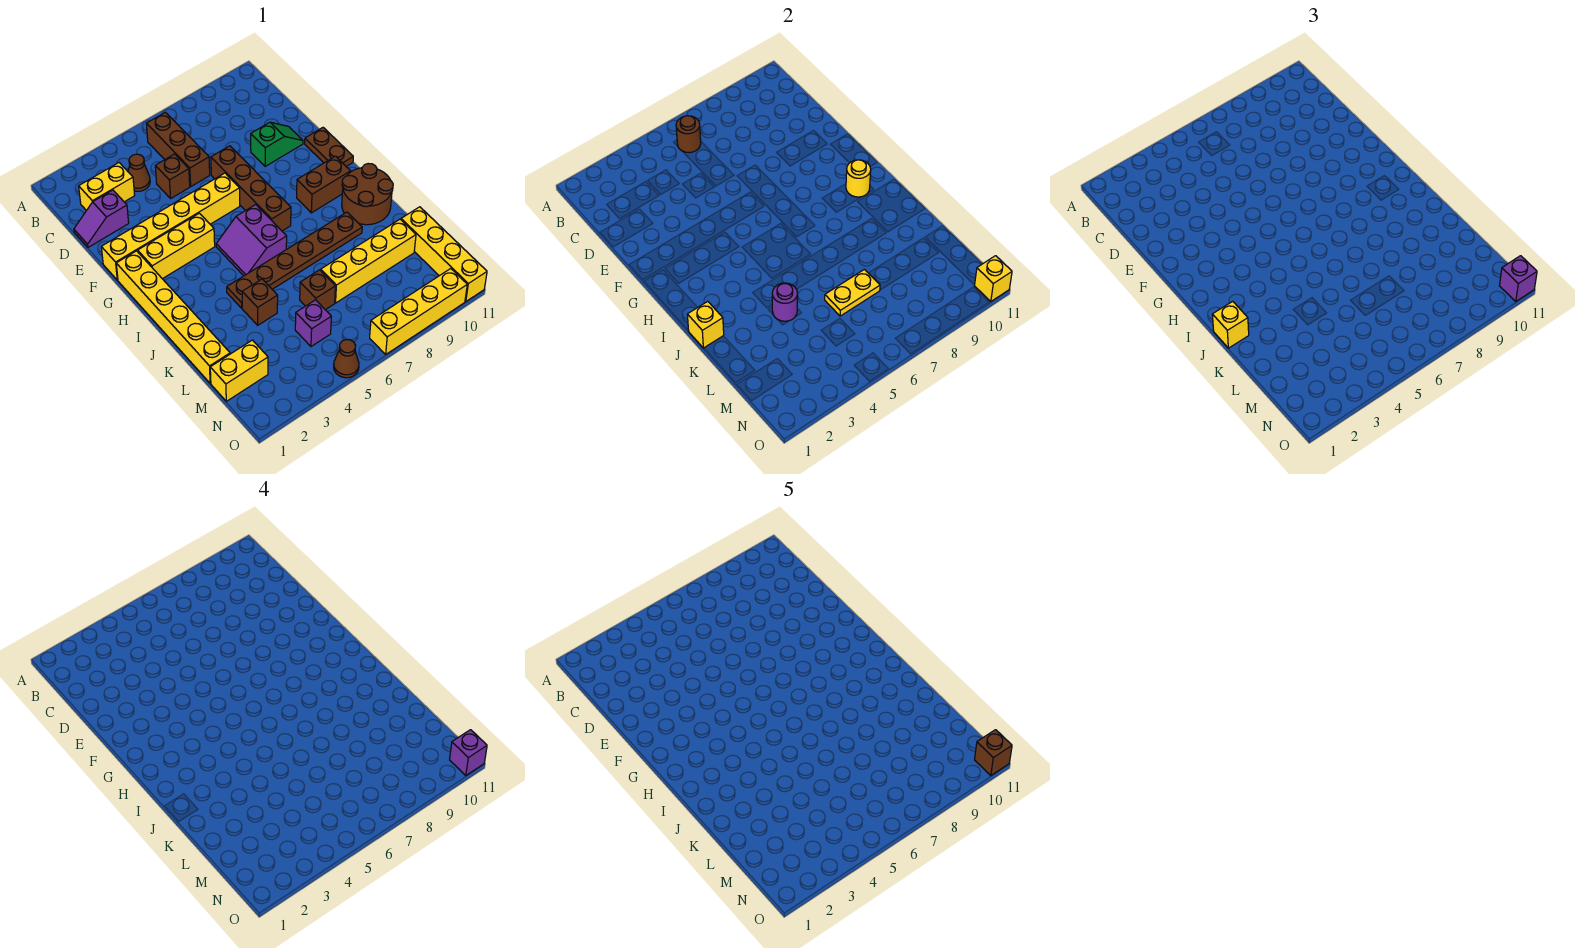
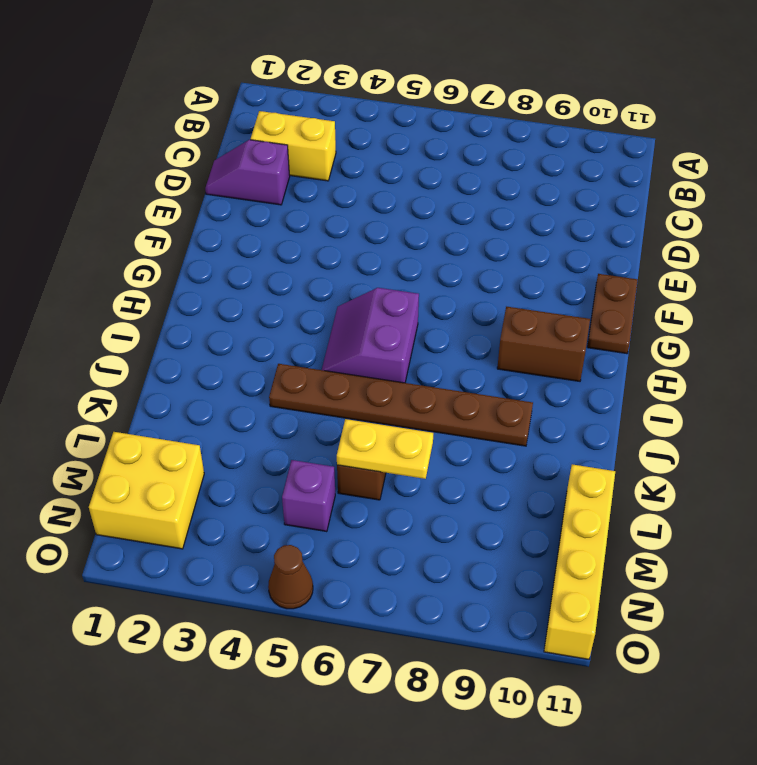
yellow brick M1:N2 level 1 -> yellow brick M1:M2 level 1
none -> brown brick B6:D6 level 1
none -> brown cone C4 level 1
none -> brown brick D5 level 1
none -> brown brick E7:H7 level 1

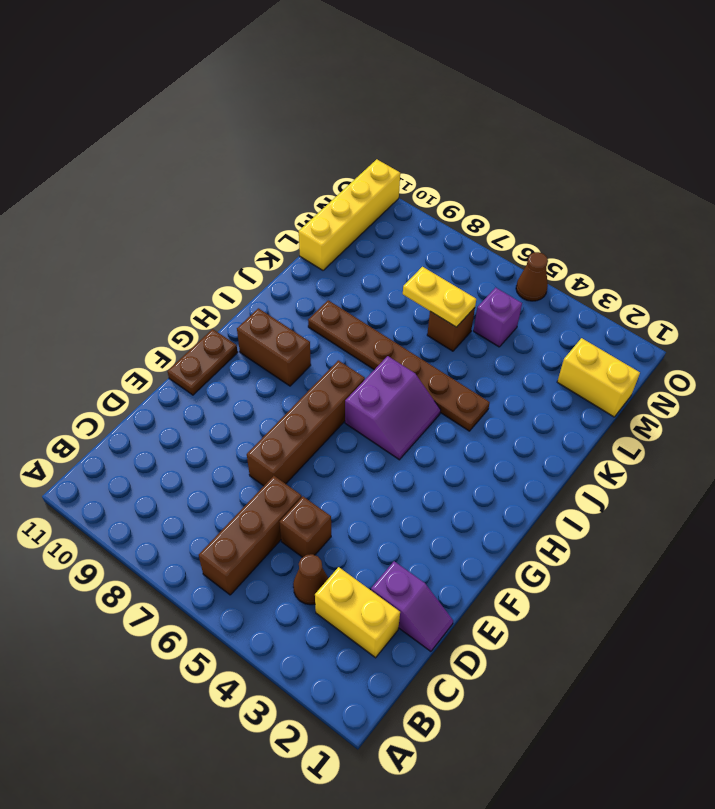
none -> green slope E9:E10 level 1 top 9
none -> yellow brick F1:F6 level 1
none -> yellow brick G1:L1 level 1
none -> yellow brick G2:G4 level 1

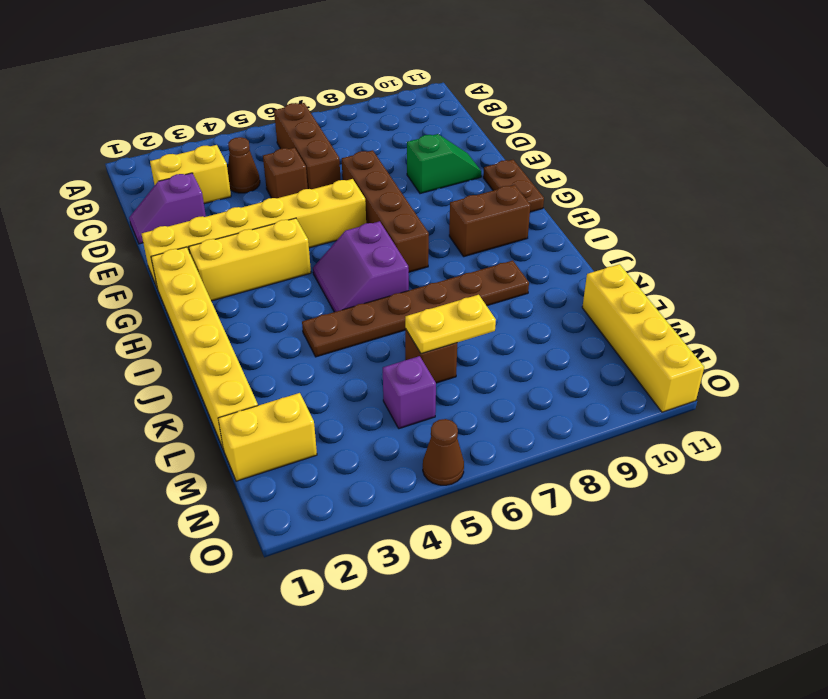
none -> brown round brick I10:J11 level 1
none -> brown brick K4 level 1
none -> yellow brick L7:L10 level 1
none -> yellow brick O7:O10 level 1

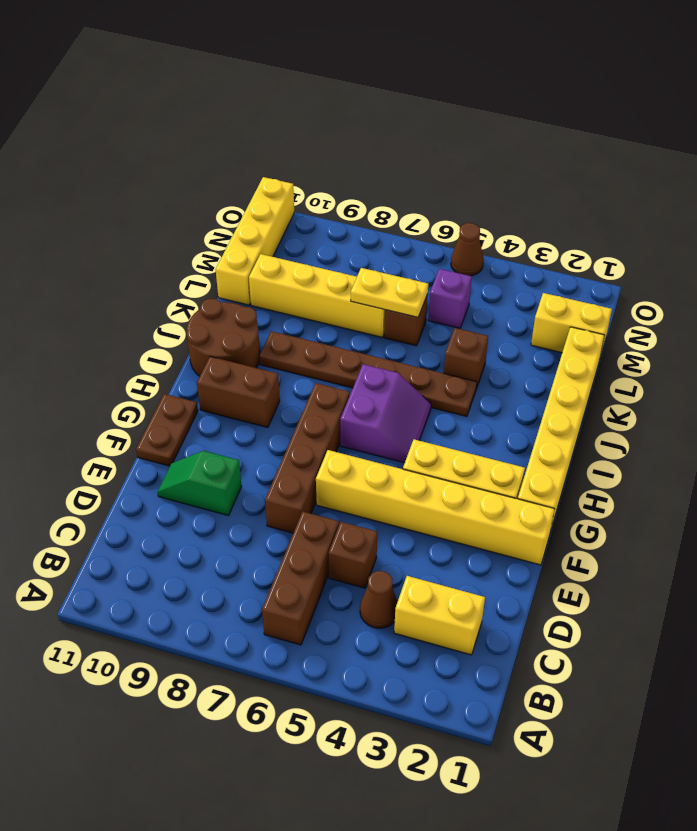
none -> purple slope D1:D2 level 1 top 2
none -> yellow brick O7:O10 level 1
none -> brown round brick B6 level 2
none -> yellow round brick H10 level 2

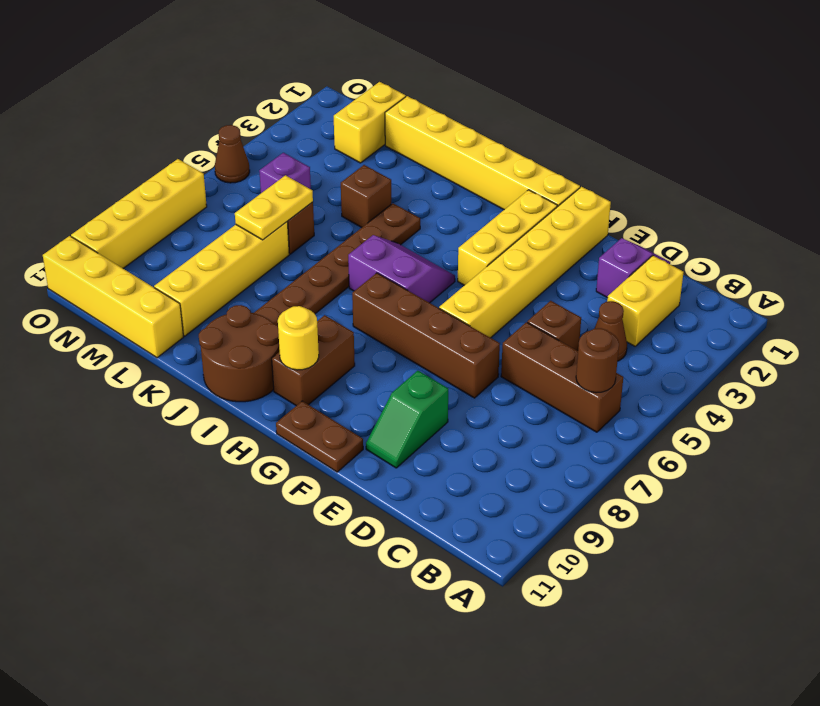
none -> yellow brick J1 level 2
none -> purple round brick K4 level 2
none -> yellow brick O11 level 2
none -> yellow brick J1 level 3

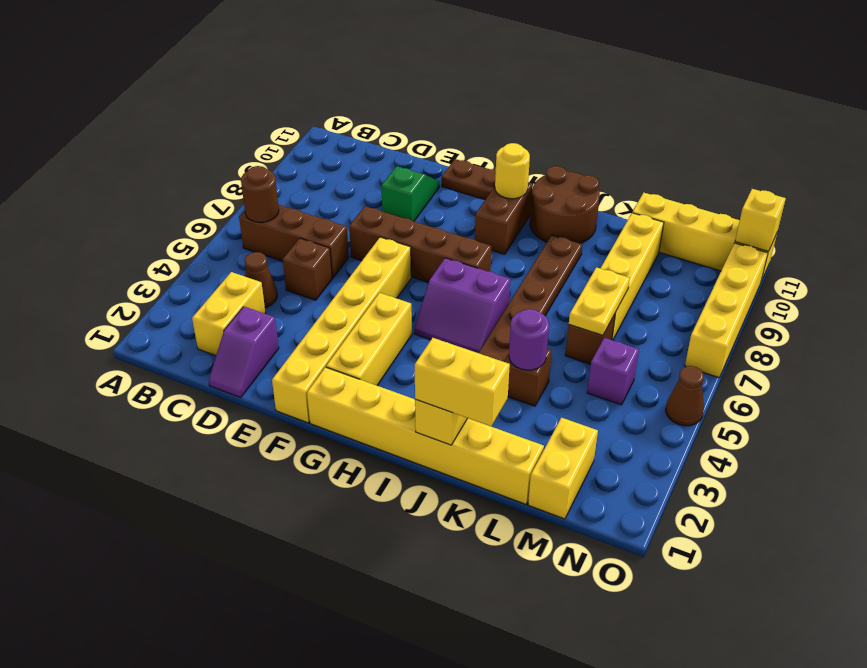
yellow brick J1:K1 level 3 -> yellow brick J1 level 3
none -> purple brick O11 level 3
none -> purple brick O11 level 4
none -> brown brick O11 level 5

